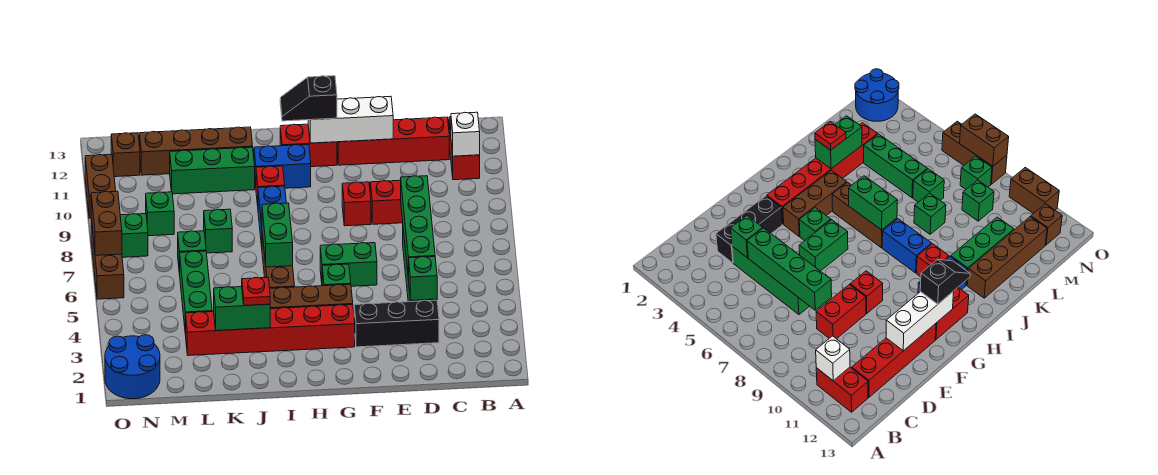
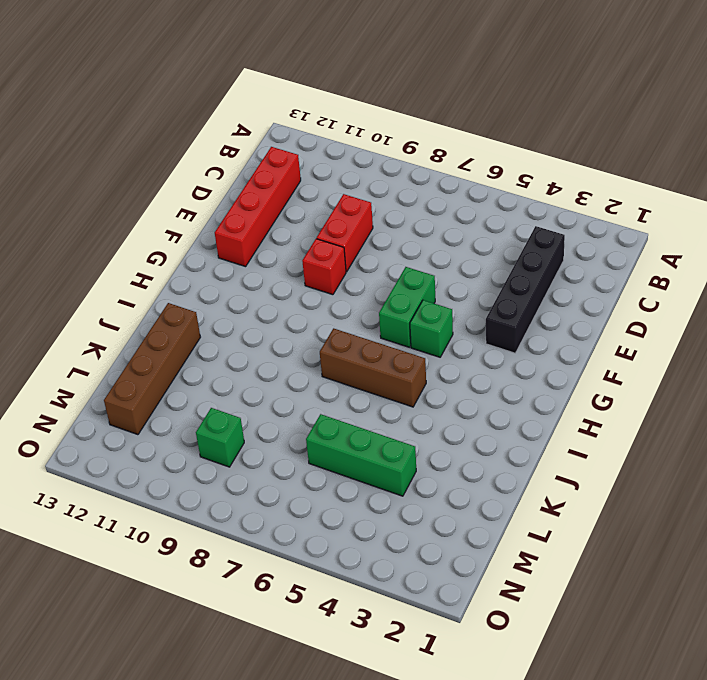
black brick C3:F3 level 1 -> black brick D3:F3 level 1
none -> red brick B11:B12 level 1
none -> green brick D4:D7 level 1
none -> red brick G3:L3 level 1
none -> brown brick G4:I4 level 1

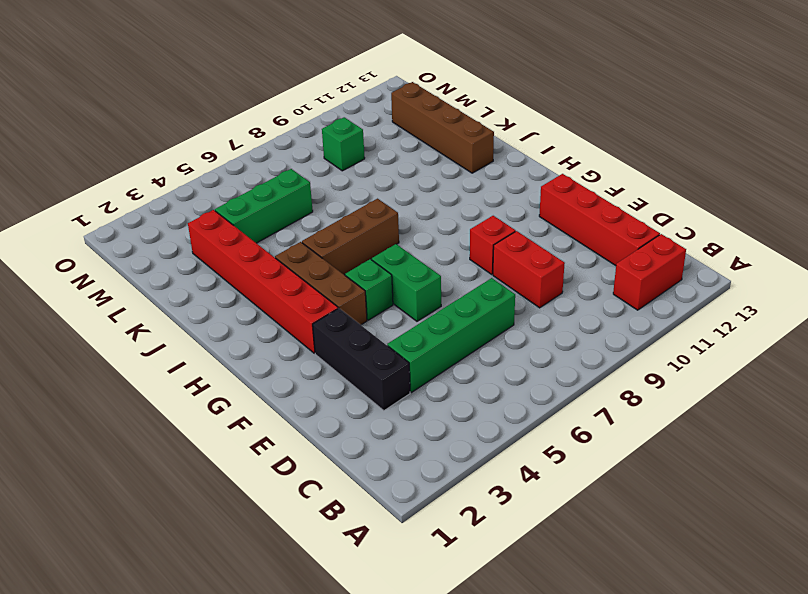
none -> red brick G12:H12 level 1
none -> blue brick H11:I11 level 1
none -> blue brick I8:I9 level 1
none -> red brick I10 level 1

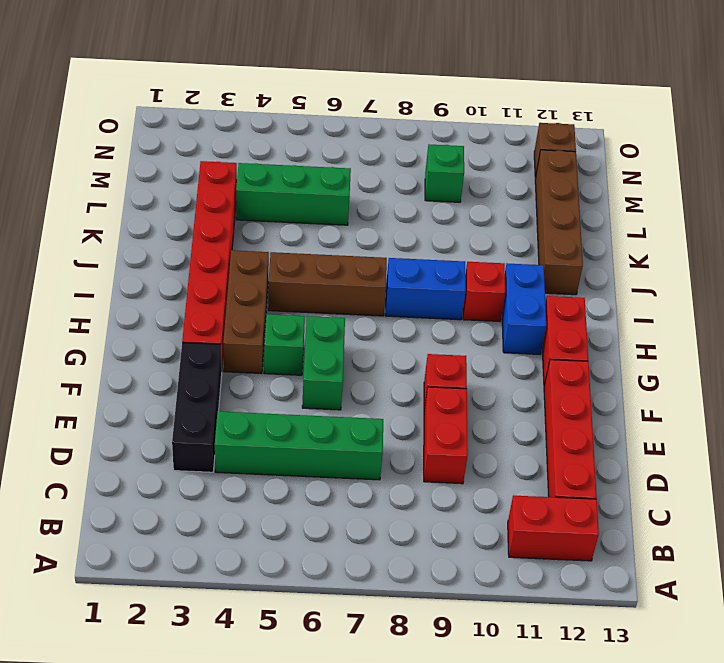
none -> green brick J11:L11 level 1
none -> green brick K8 level 1
none -> green brick L7 level 1
none -> blue round brick N1:O2 level 1

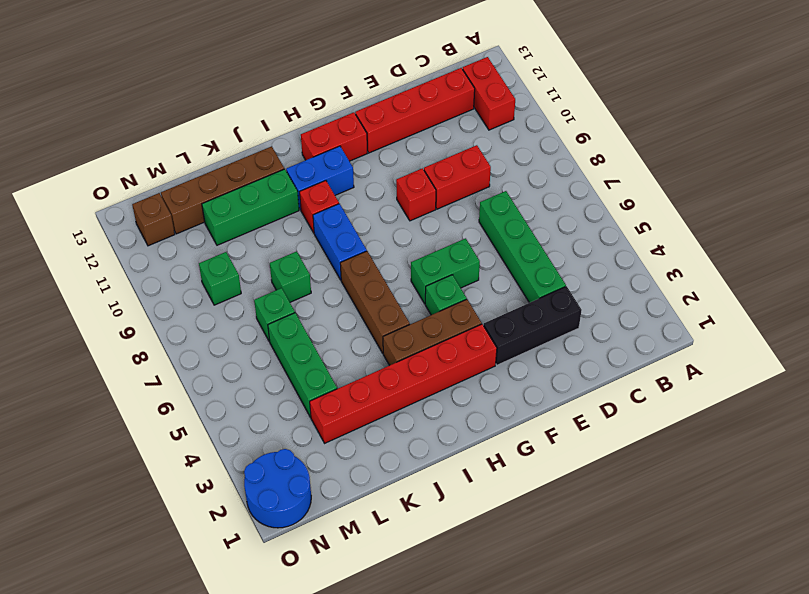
none -> green brick N8 level 1
none -> brown brick O6:O8 level 1
none -> brown brick O10:O11 level 1
none -> white brick B11 level 2

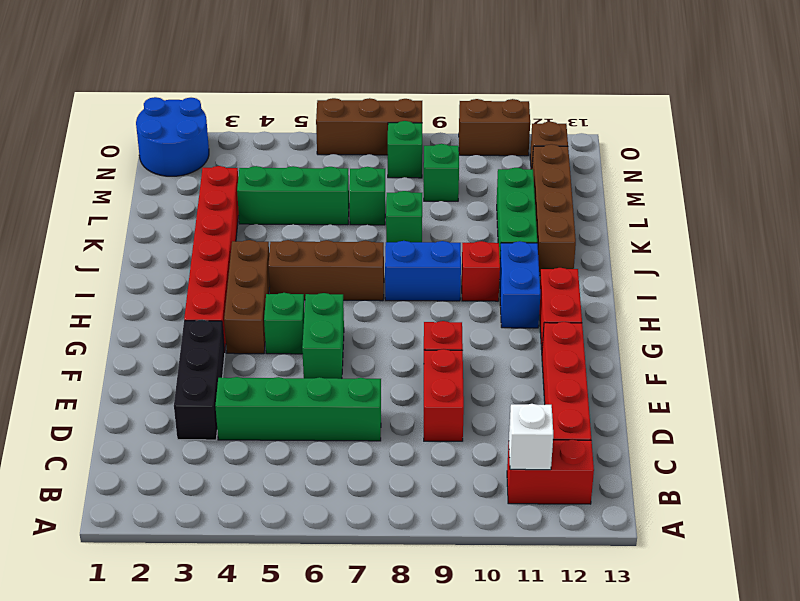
none -> green brick D4 level 2
none -> green brick D5:D8 level 2
none -> white brick E12:G12 level 2
none -> green brick I6:I7 level 2

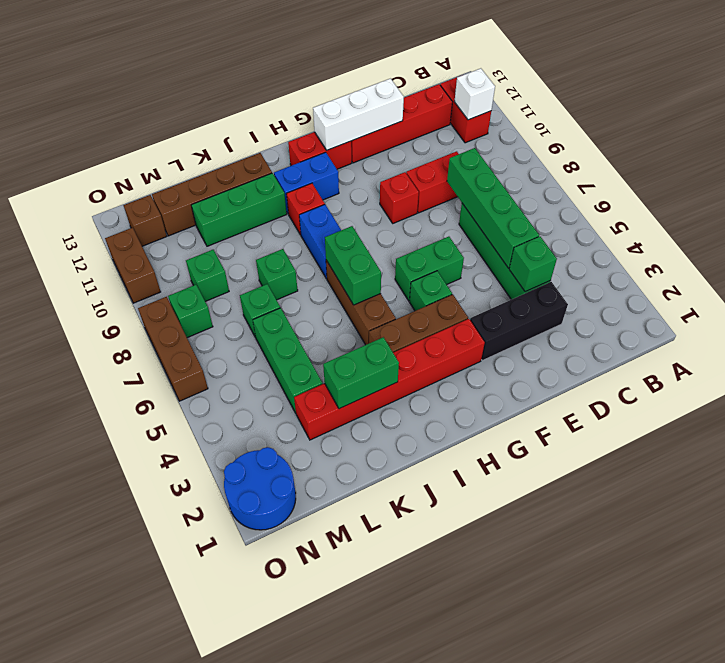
none -> brown brick O7:O8 level 2
none -> black slope G12:H12 level 3 top G
none -> red plate J3 level 3

